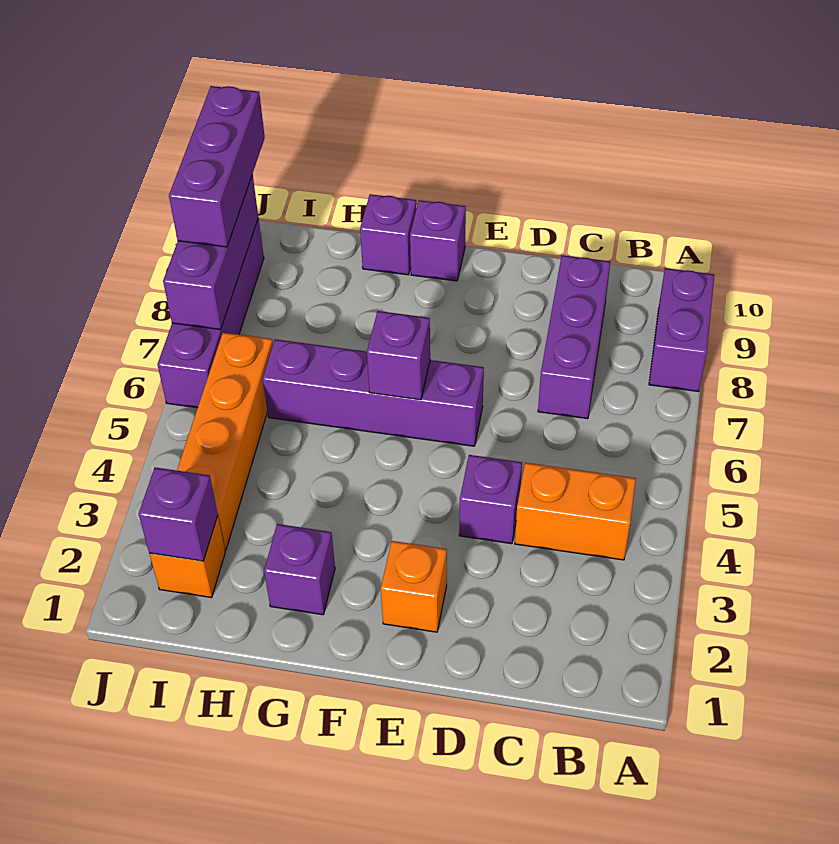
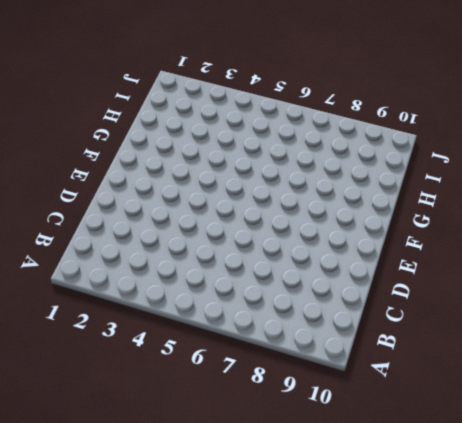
none -> purple brick A8:A9 level 1
none -> orange brick B4:C4 level 1
none -> purple brick C7:C9 level 1

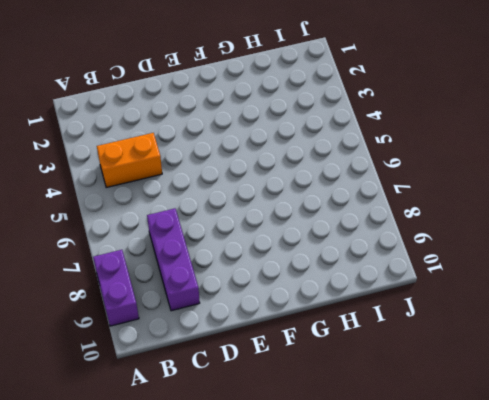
none -> purple brick D4 level 1
none -> orange brick E2 level 1
none -> purple brick E6:H6 level 1

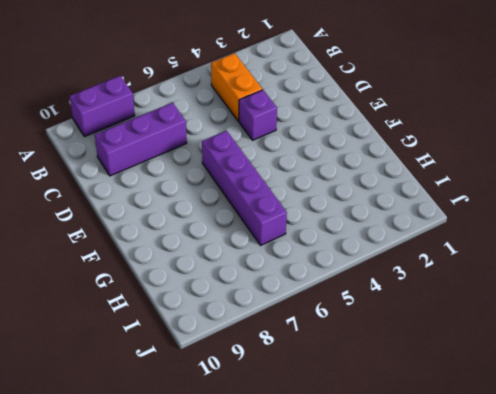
none -> orange brick E2 level 1
none -> purple brick F10 level 1
none -> purple brick G2 level 1

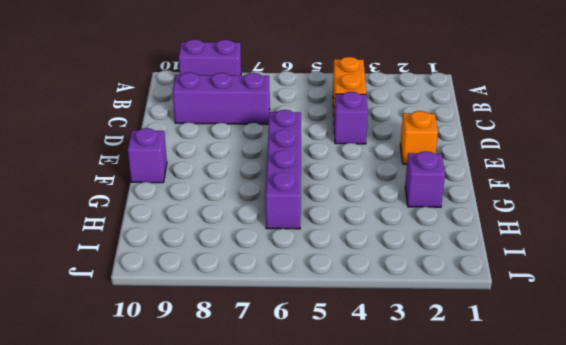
none -> purple brick G10 level 1
none -> orange brick I2 level 1
none -> orange brick I3:I6 level 1

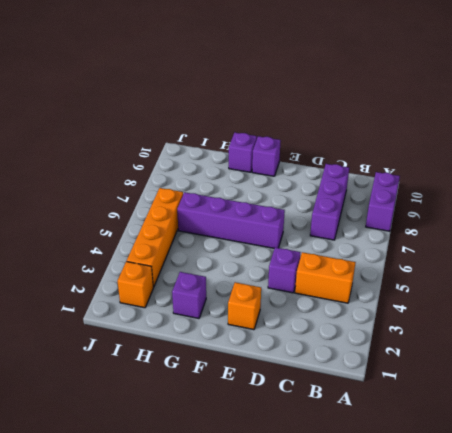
none -> purple brick J6:J9 level 1
none -> purple brick F6 level 2
none -> purple brick I2 level 2

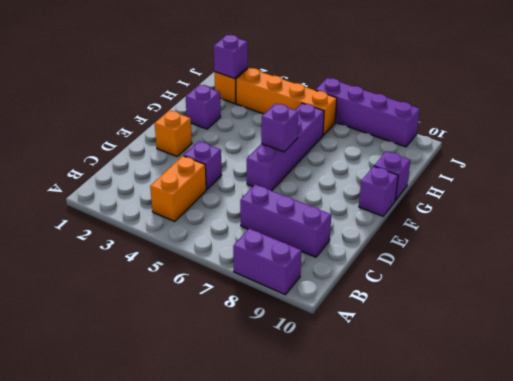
none -> purple brick J7:J9 level 2
none -> purple brick J8:J10 level 3

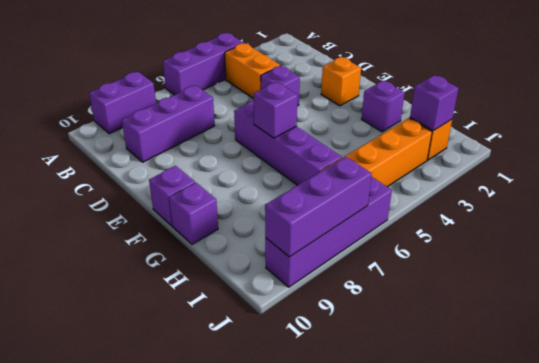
purple brick A4:A6 level 1 -> purple brick J8:J10 level 3

